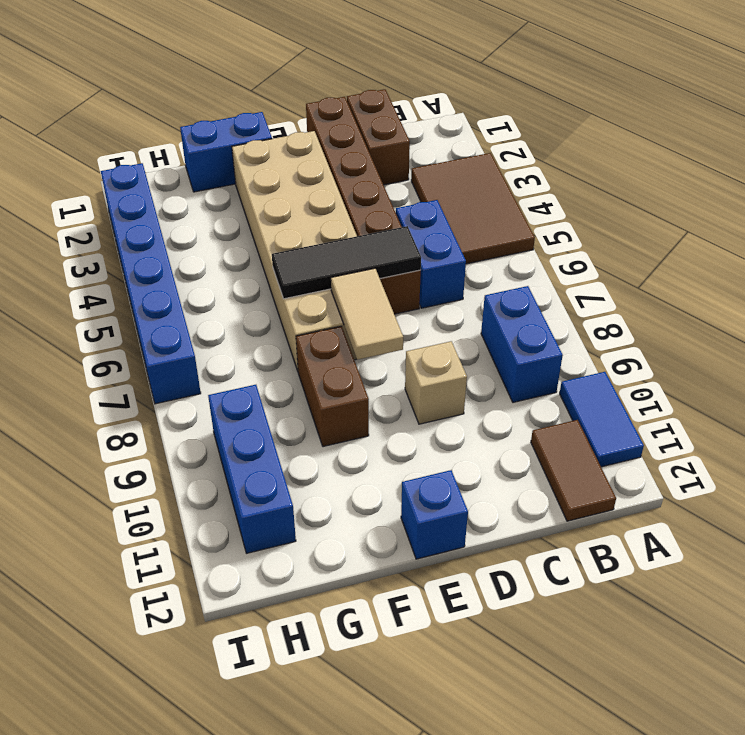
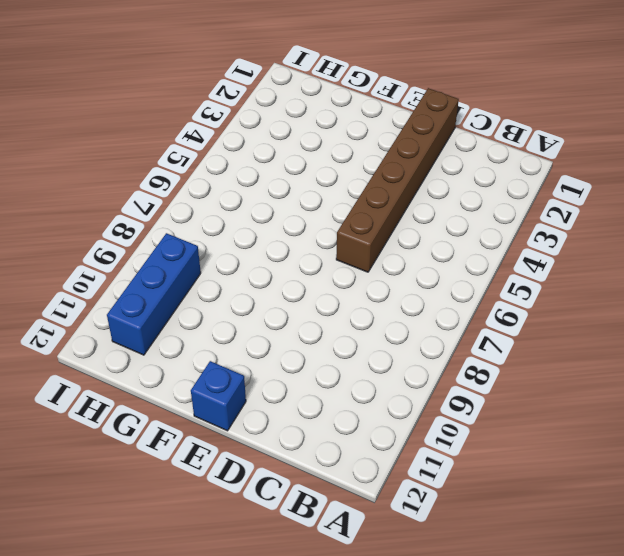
none -> brown tile A3:B5 level 1
none -> blue tile A10:A11 level 1
none -> blue brick B8:B9 level 1

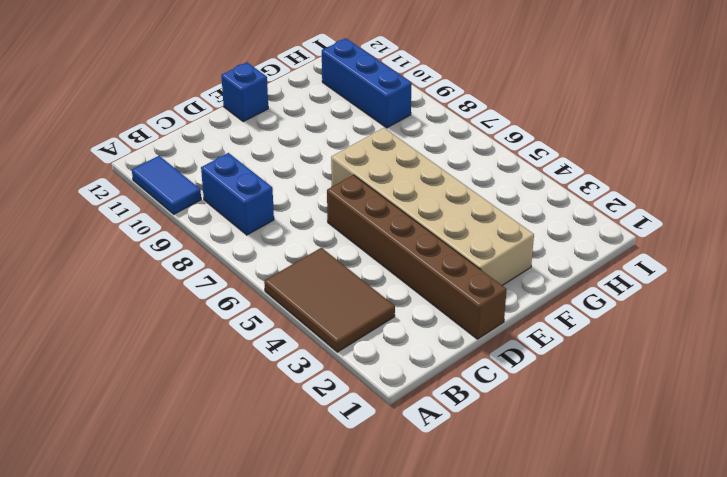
none -> brown tile B11:B12 level 1
none -> brown brick C1:C2 level 1
none -> blue brick C5:C6 level 1

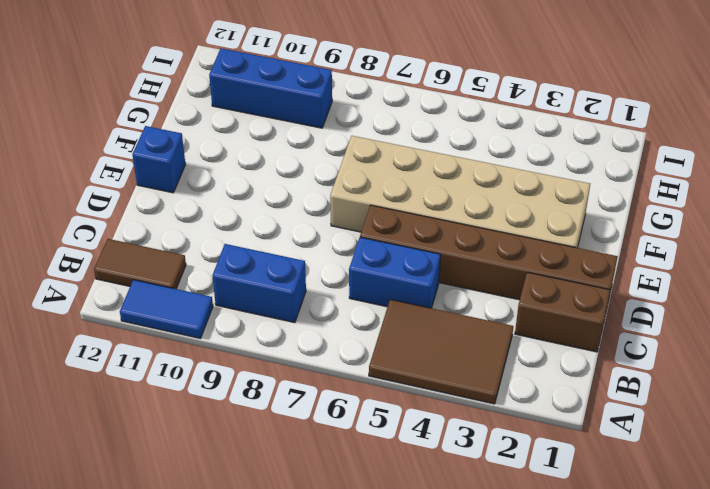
none -> tan brick D9 level 1
none -> blue brick F1:G1 level 1
none -> brown brick F8:F9 level 1

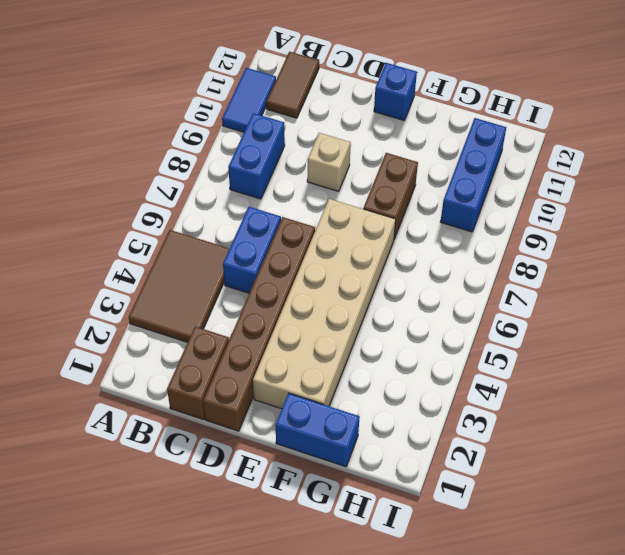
none -> blue brick I2:I7 level 1
none -> black tile D6:F6 level 2
none -> tan tile E7:E8 level 2

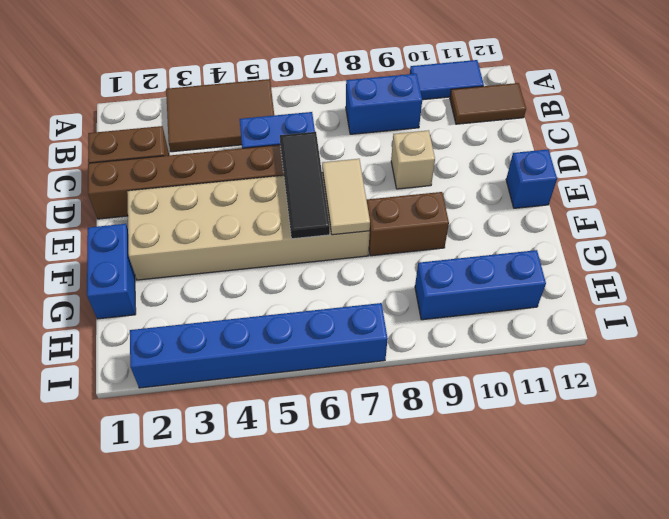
tan tile E7:F7 level 2 -> tan tile E7:E8 level 2

